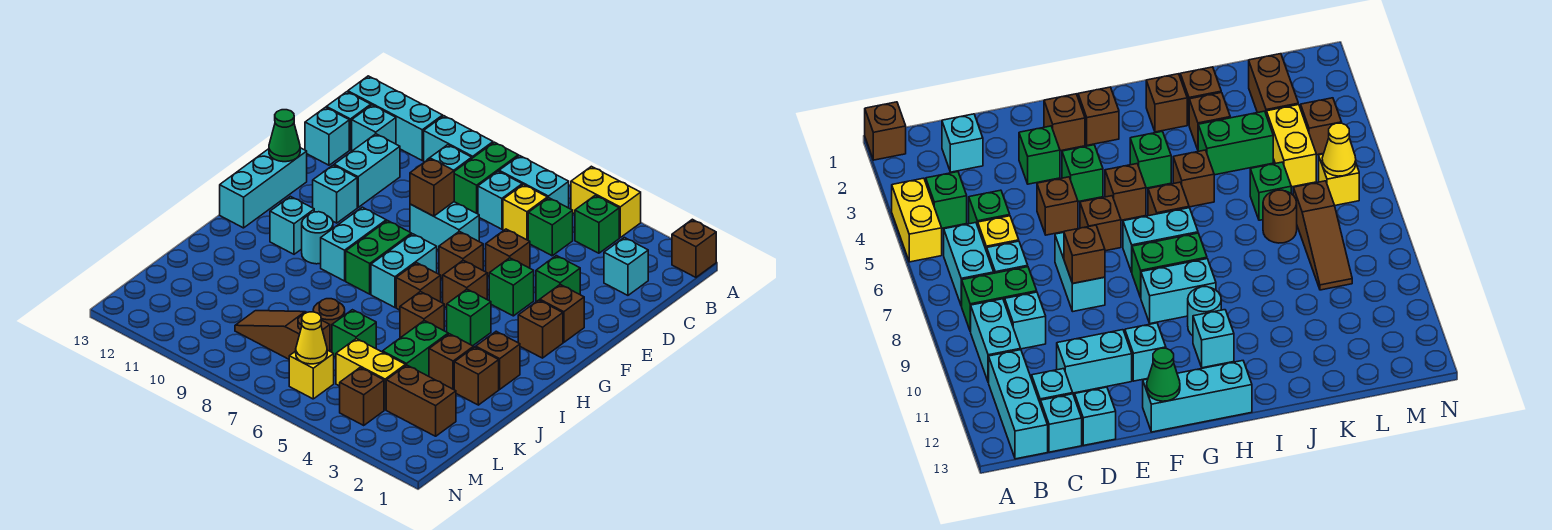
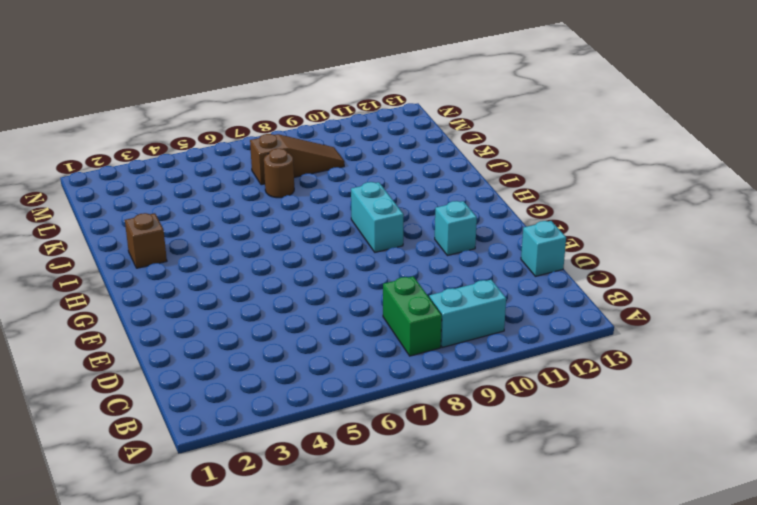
none -> brown brick A1 level 1
none -> yellow brick A4:A5 level 1
none -> green brick B4 level 1
none -> cyan brick B6:B7 level 1

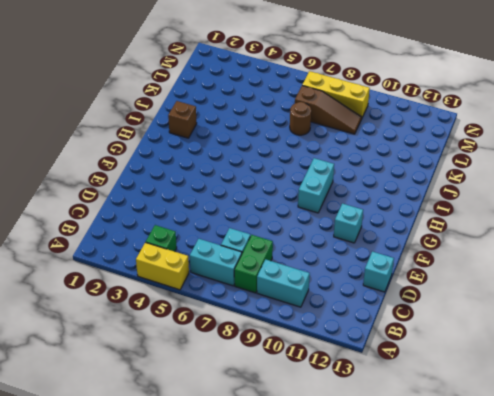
yellow brick M7:M9 level 1 -> none
none -> brown brick A1 level 1
none -> cyan brick B11:B13 level 1
none -> cyan brick C2 level 1
none -> green brick C5 level 1

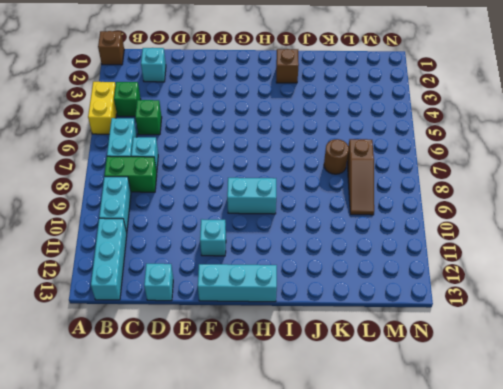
none -> yellow brick C6 level 1
none -> cyan brick C9 level 1
none -> cyan brick C12 level 1
none -> cyan brick C13 level 1

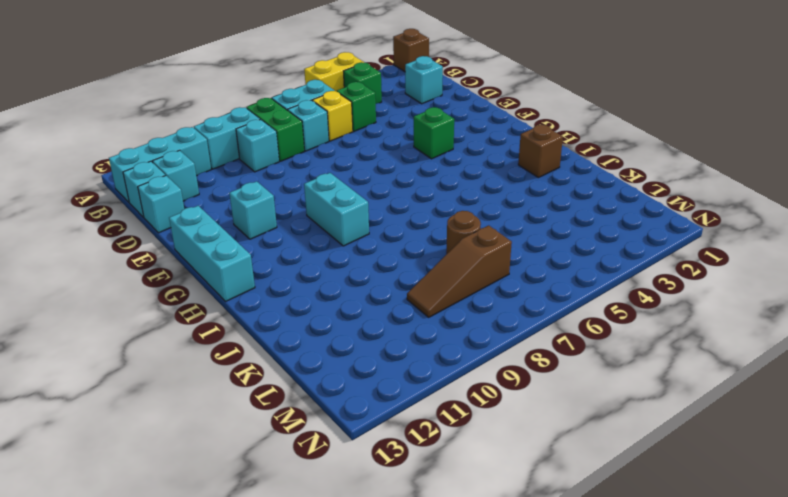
none -> cyan brick D11:E11 level 1
none -> green brick E3 level 1
none -> brown brick E5 level 1
none -> cyan brick E7:E8 level 1

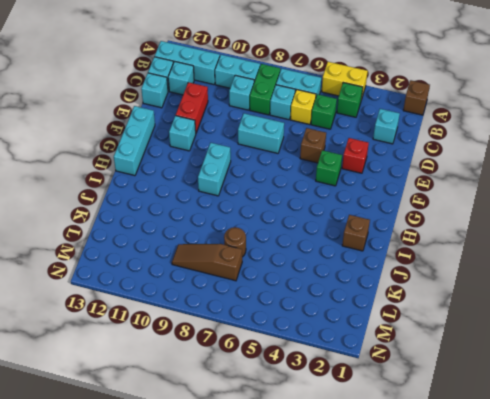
red brick D11:E11 level 1 -> cyan brick D11:E11 level 1
red brick E3 level 1 -> green brick E3 level 1
none -> brown brick F2 level 1
none -> brown brick F6 level 1
none -> brown brick G2 level 1
none -> brown brick G5 level 1

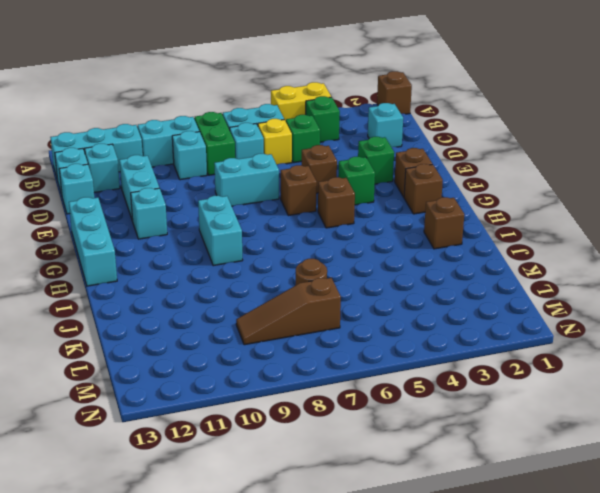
none -> cyan brick G7:H7 level 1
none -> green brick G8:H8 level 1
none -> green brick H4 level 1
none -> brown brick H6 level 1

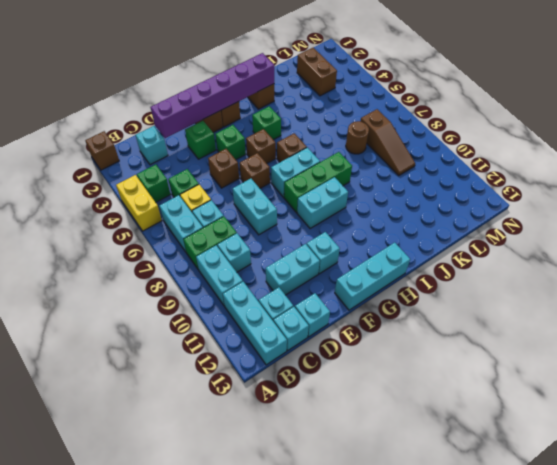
purple brick D2:I2 level 2 -> none
green brick G8:I8 level 1 -> green brick G8:H8 level 1
none -> cyan round brick H10 level 1
none -> cyan brick H11 level 1
none -> brown brick I5 level 1
none -> brown brick J2 level 1

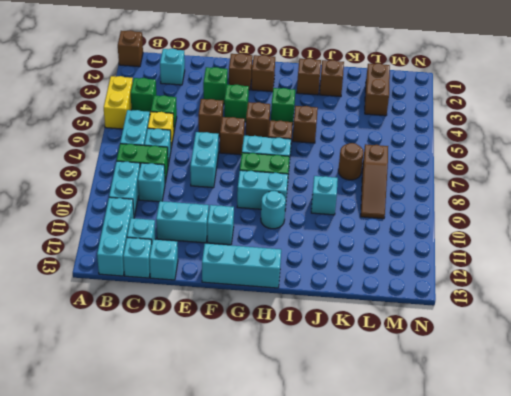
cyan brick J9 level 1 -> cyan brick H11 level 1
none -> brown brick J3 level 1
none -> green brick J4:K4 level 1
none -> green brick K6 level 1
none -> yellow brick L4:L5 level 1

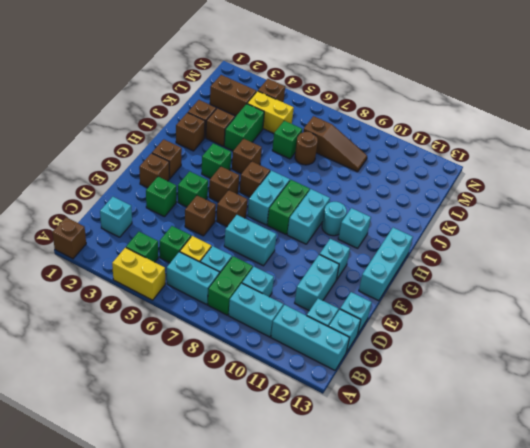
none -> yellow brick M6 level 1
none -> brown brick E8 level 2
none -> green cone F13 level 2
none -> yellow cone M6 level 2

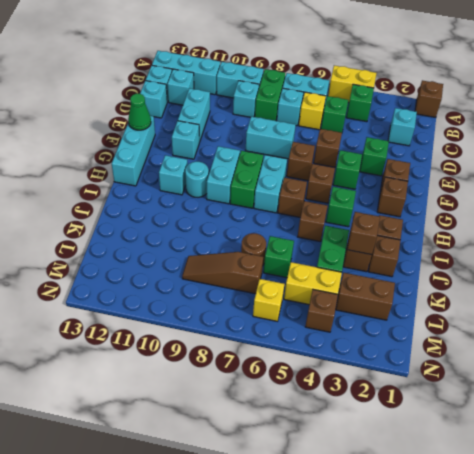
brown brick J3 level 2 -> brown brick E8 level 2
none -> yellow cone M6 level 2

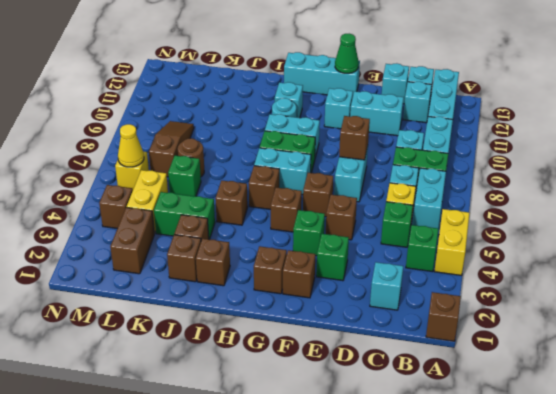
none -> green brick H4 level 1

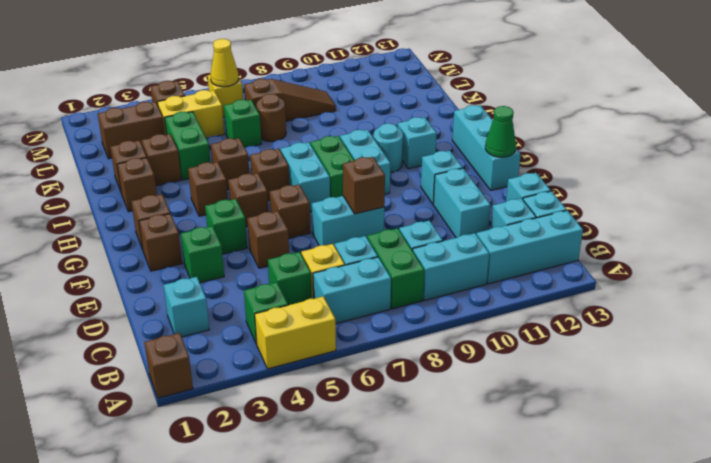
brown brick H4 level 1 -> green brick H4 level 1

